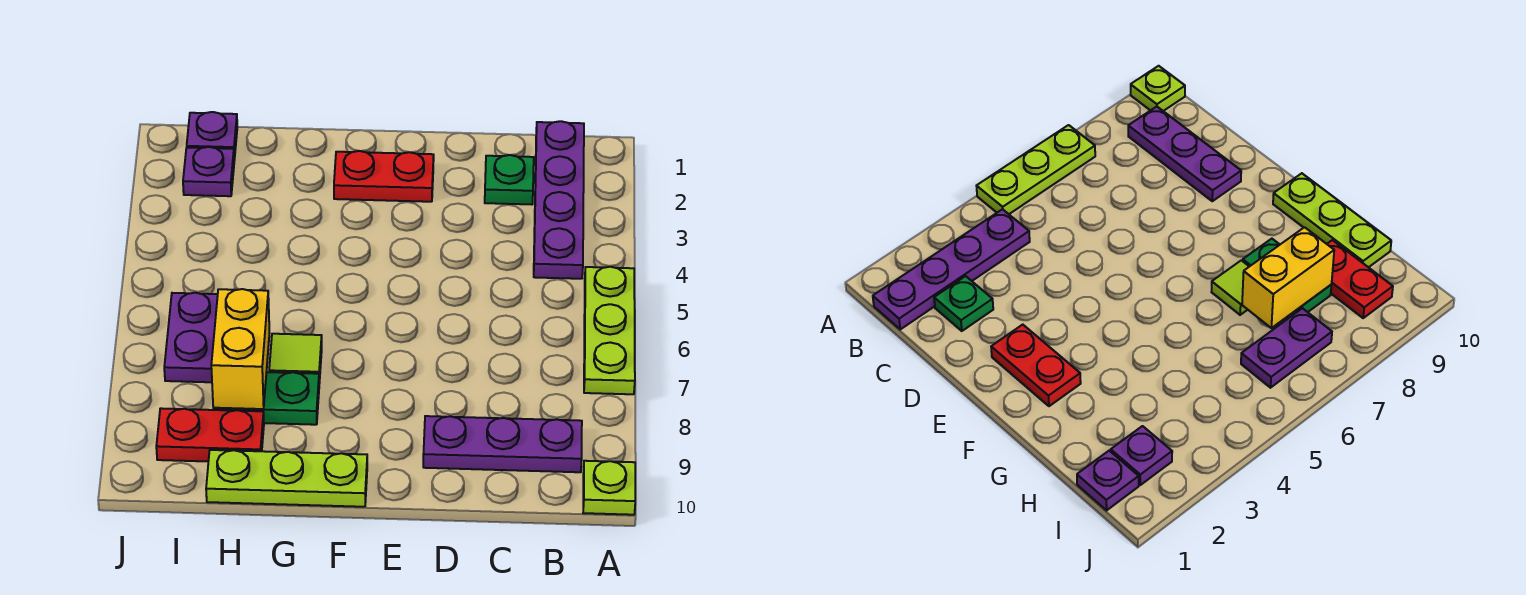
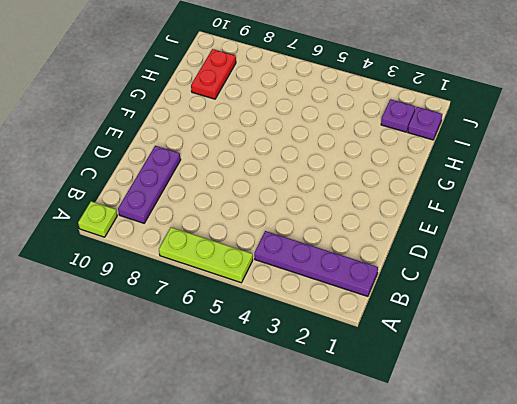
none -> green plate C2 level 1
none -> red plate E2:F2 level 1
none -> lime plate F10:H10 level 1

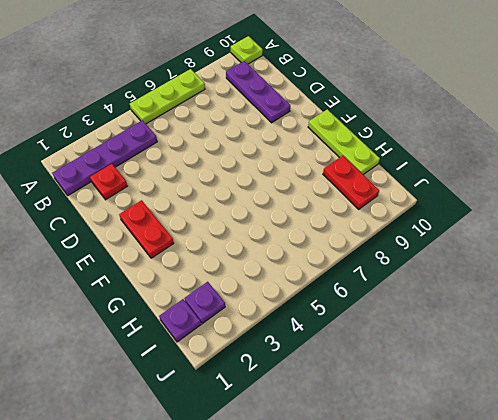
red plate C2 level 1 -> green plate C2 level 1
none -> lime tile G7 level 1
none -> green plate G8:H8 level 1
none -> purple plate I6:I7 level 1

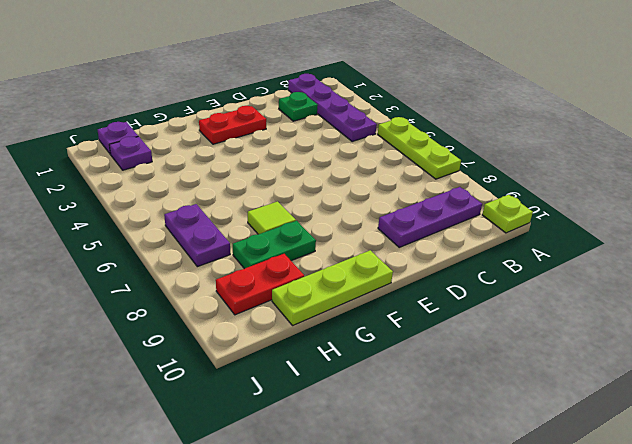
none -> yellow brick H7:H8 level 2

